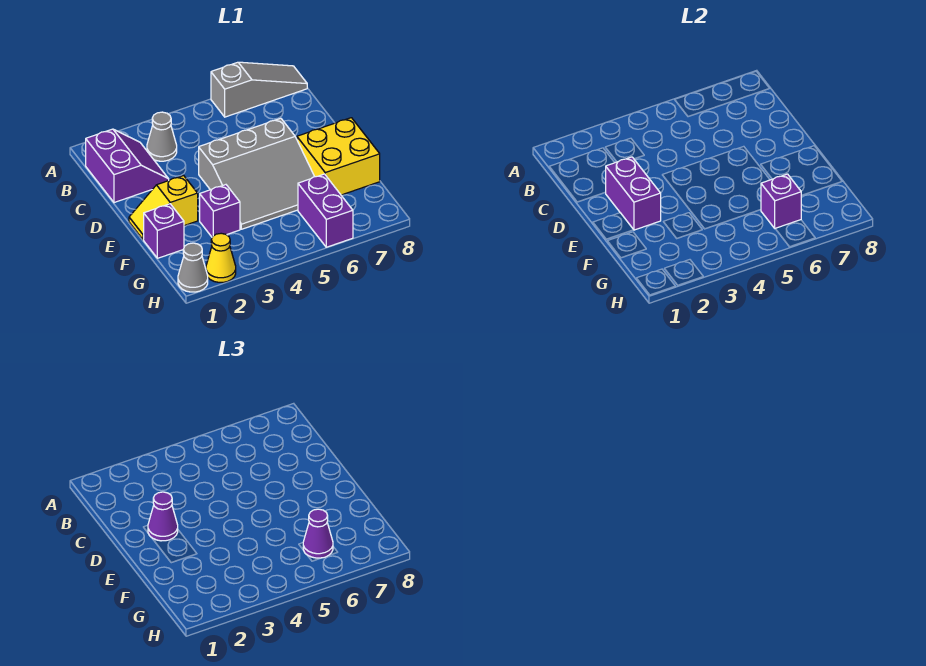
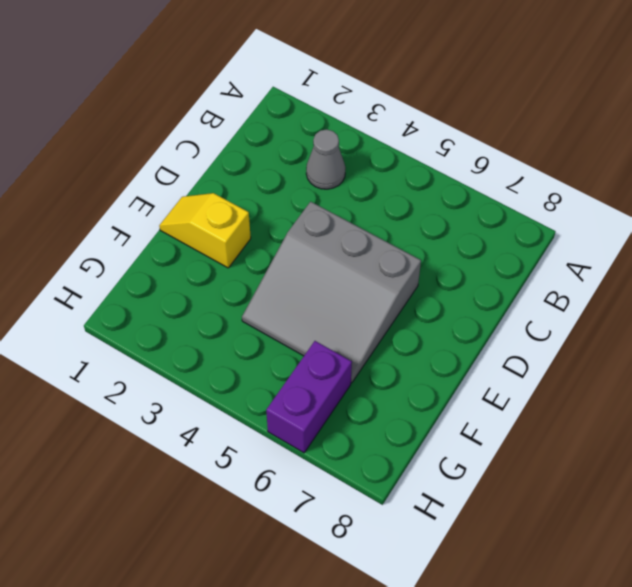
none -> grey slope A6:A8 level 1 top 6
none -> purple slope B1:C2 level 1 top 1
none -> yellow brick E7:F8 level 1

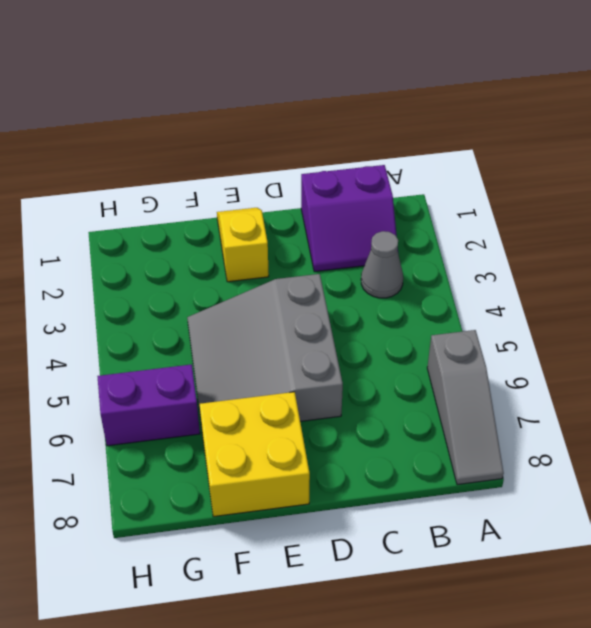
none -> purple brick F1 level 1
none -> purple brick F3 level 1
none -> grey cone H1 level 1

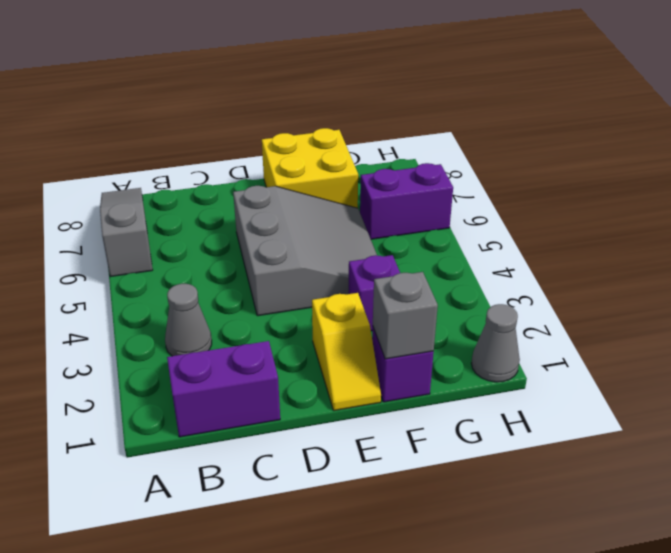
grey brick F1 level 2 -> none
none -> yellow cone H2 level 1
none -> purple brick D2:E2 level 2
none -> purple brick G6 level 2

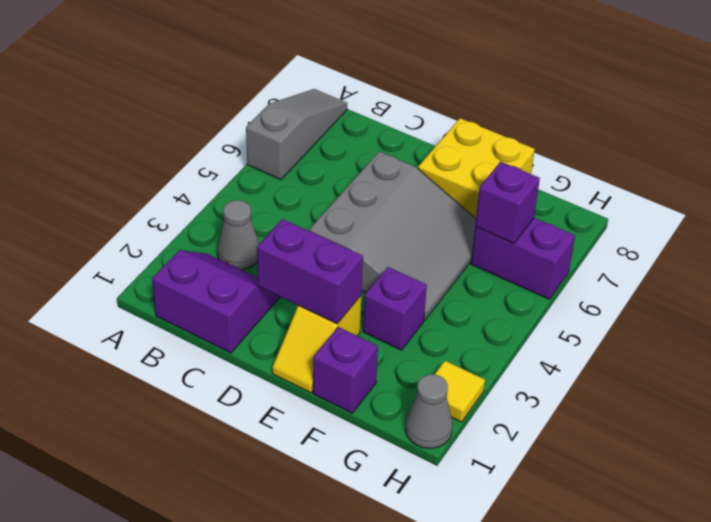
yellow tile H2 level 1 -> yellow cone H2 level 1
none -> purple cone D2 level 3
none -> purple cone G6 level 3

